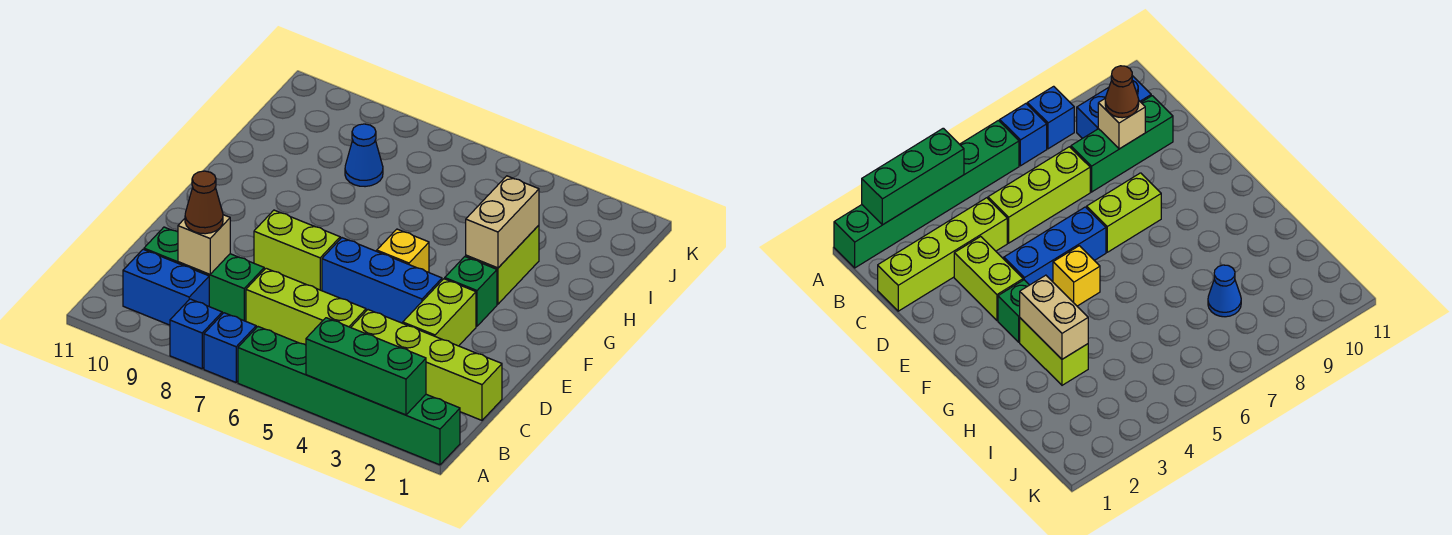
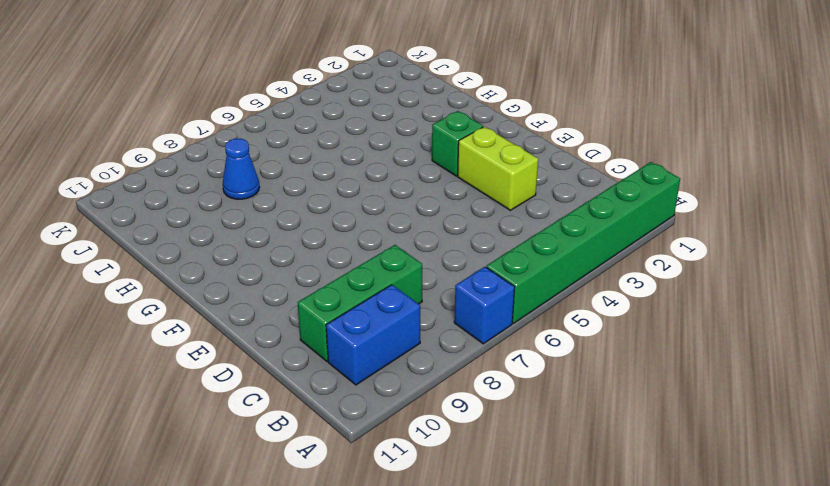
none -> blue brick A8 level 1
none -> lime brick C1:C4 level 1
none -> lime brick C5:C7 level 1

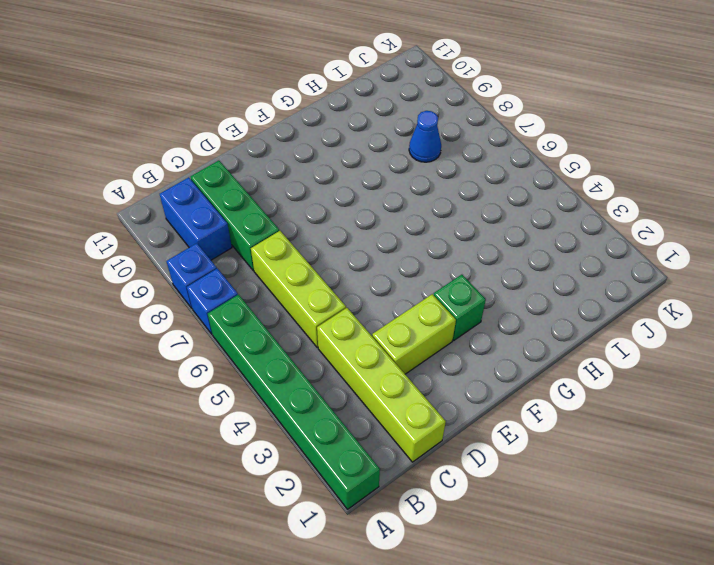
none -> blue brick E4:E6 level 1
none -> lime brick E7:E8 level 1
none -> yellow brick F5 level 1

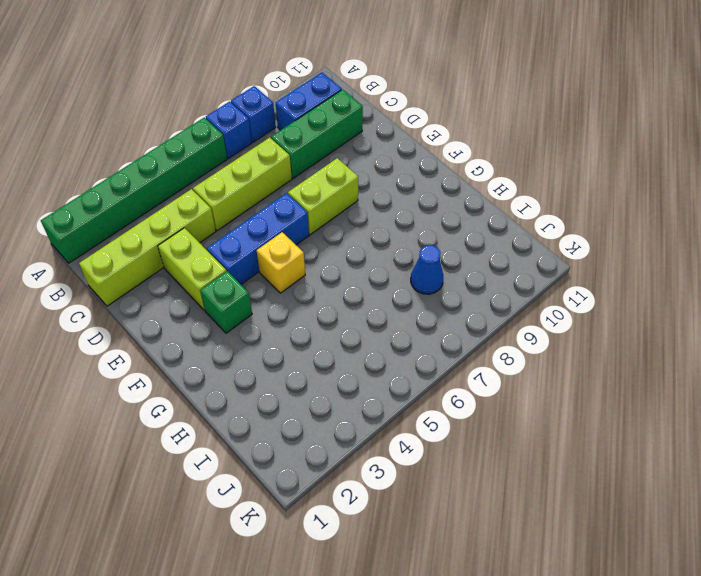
none -> lime brick G3:H3 level 1
none -> green brick A2:A4 level 2
none -> tan brick C9 level 2

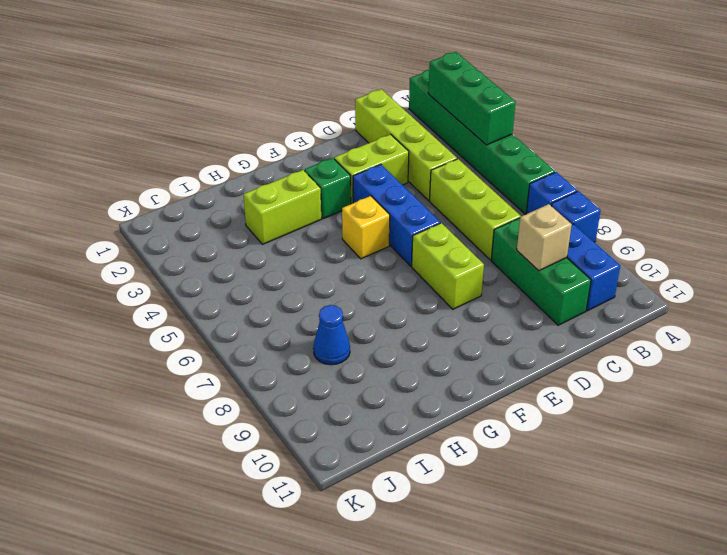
none -> tan brick G3:H3 level 2
none -> brown cone C9 level 3

